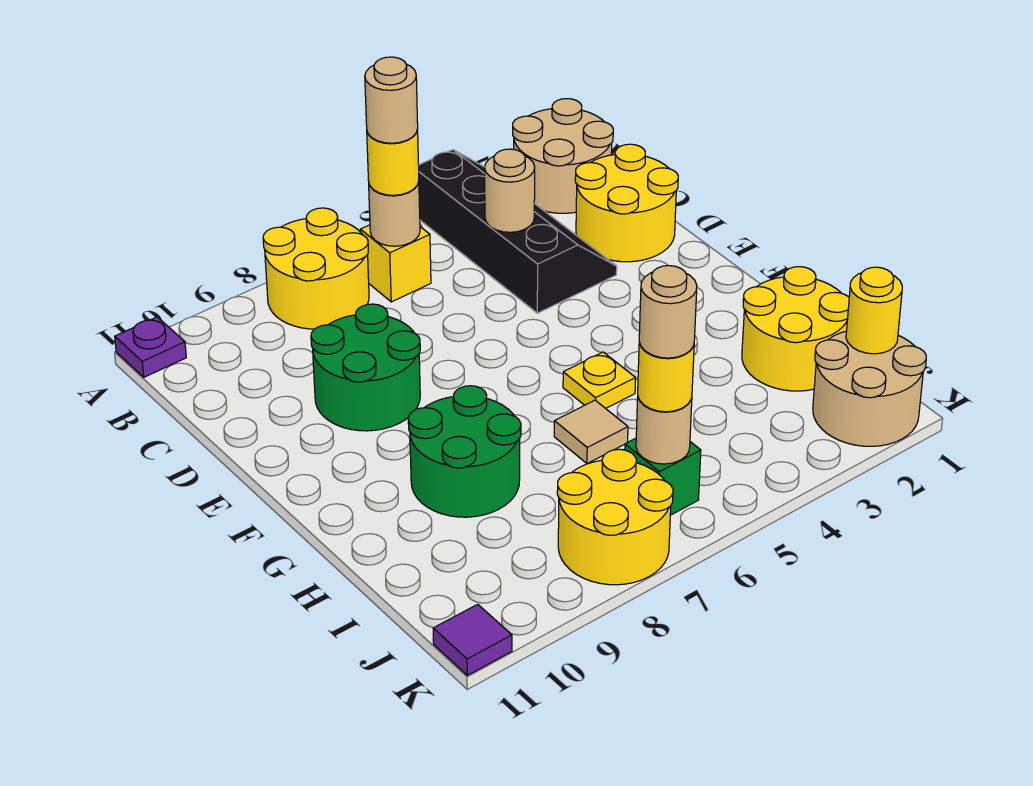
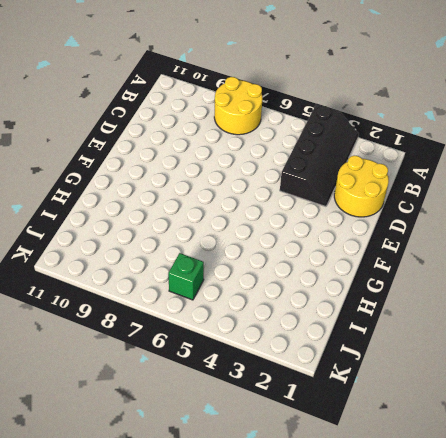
none -> tan round brick A1:B2 level 1
none -> purple plate A11 level 1
none -> yellow brick B6 level 1

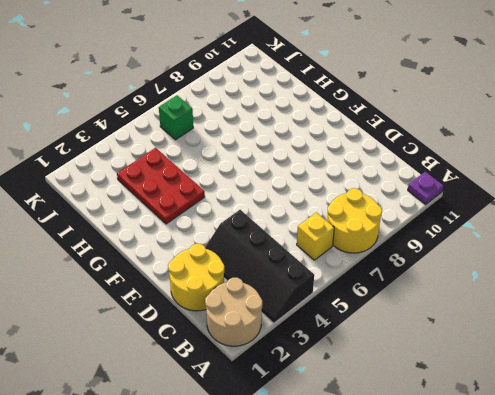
red plate G3:I4 level 1 -> none
none -> green round brick D8:E9 level 1
none -> yellow plate G5 level 1
none -> green round brick G8:H9 level 1

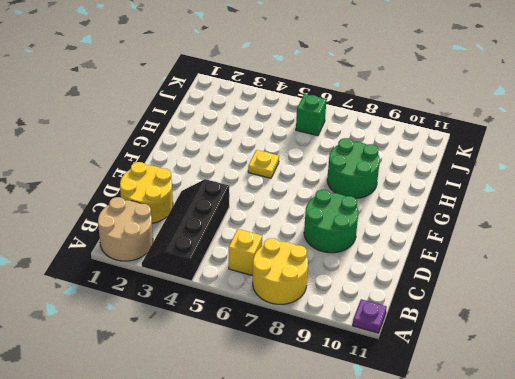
none -> yellow round brick H1:I2 level 1
none -> tan tile H6 level 1
none -> tan round brick J1:K2 level 1

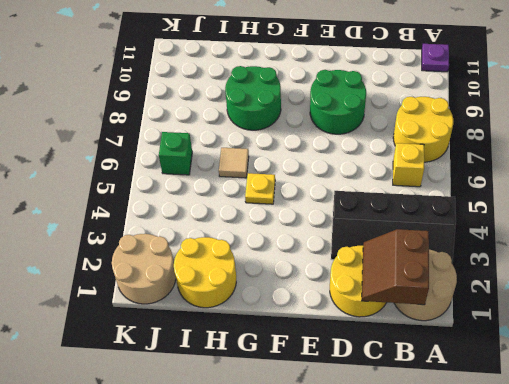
brown slope B1:C2 level 2 top B -> none
none -> yellow round brick J7:K8 level 1
none -> purple tile K11 level 1
none -> tan round brick B6 level 2

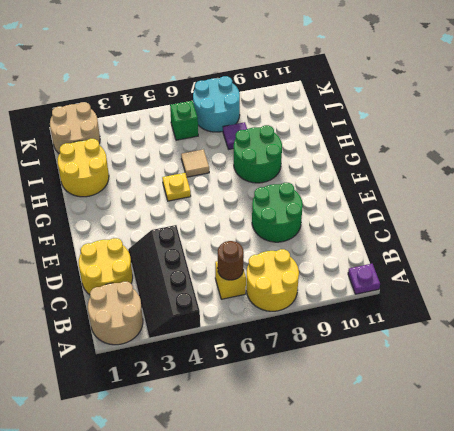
brown round brick B6 level 2 -> tan round brick B6 level 2
purple tile I8 level 1 -> purple tile K11 level 1
cyan round brick J7:K8 level 1 -> yellow round brick J7:K8 level 1
none -> tan round brick C4 level 2
none -> yellow round brick J1 level 2
none -> tan round brick J6 level 2

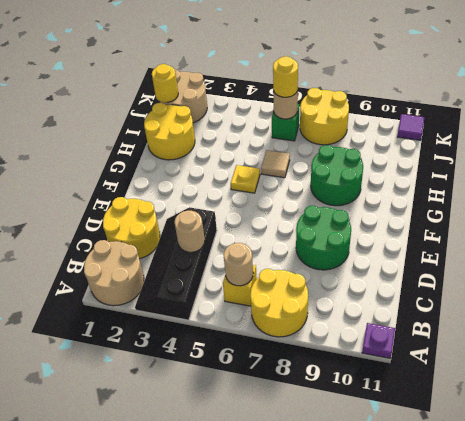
none -> yellow round brick B6 level 3
none -> tan round brick B6 level 4
none -> tan round brick J6 level 4

